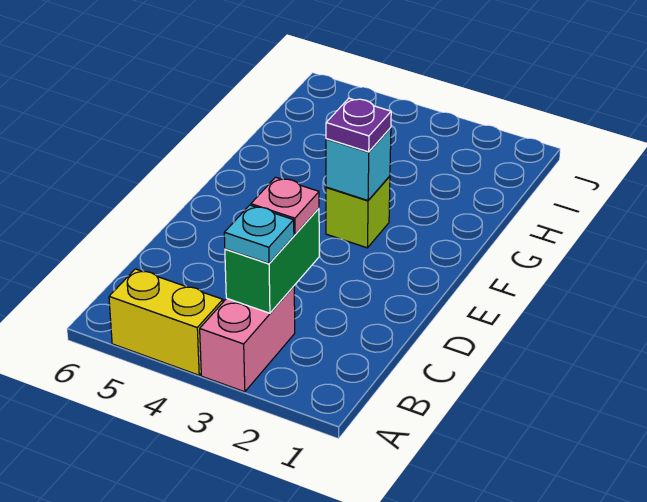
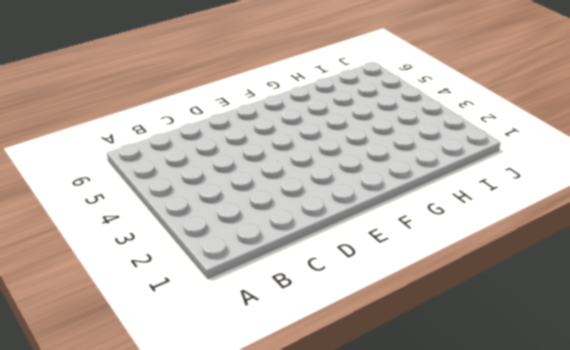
none -> pink brick A3:B3 level 1
none -> yellow brick A4:A5 level 1

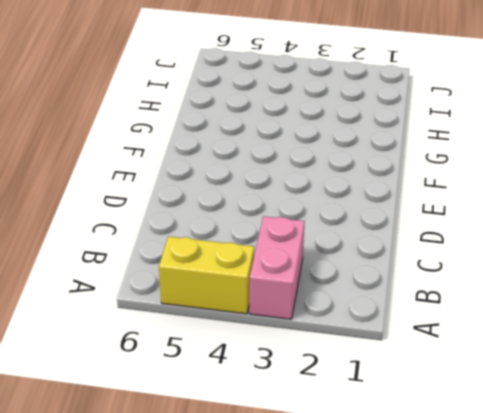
none -> lime brick F3 level 1
none -> green brick B3:C3 level 2

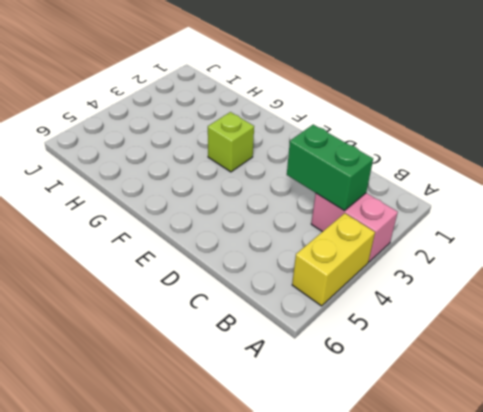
none -> cyan brick F3 level 2
none -> cyan plate B3 level 3

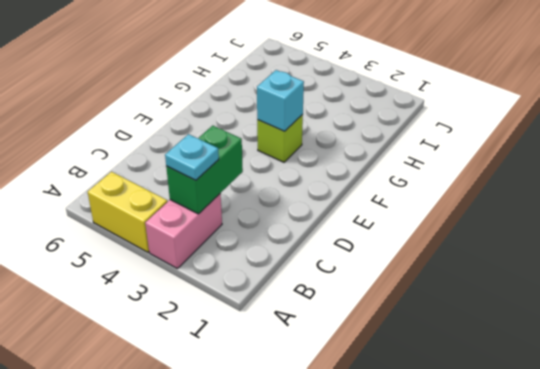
none -> pink plate C3 level 3
none -> purple plate F3 level 3

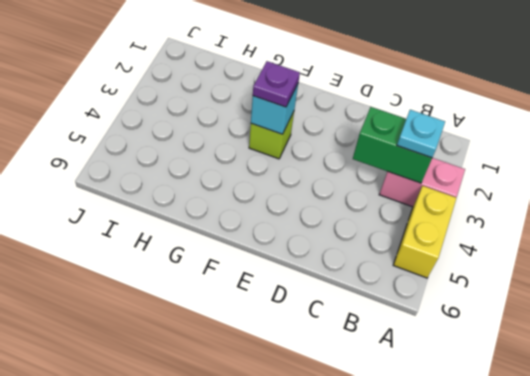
none -> pink plate C3 level 3

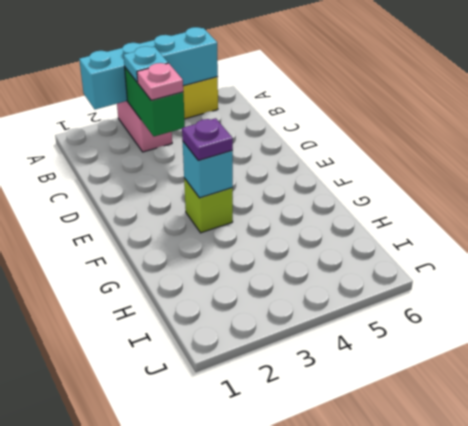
cyan brick A2:A5 level 2 -> none

